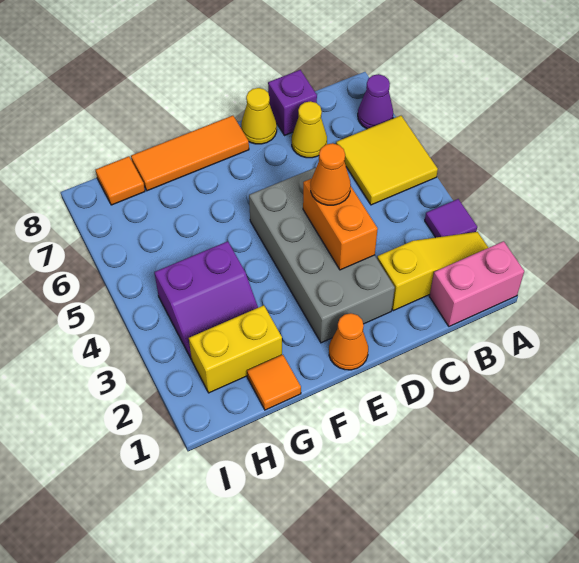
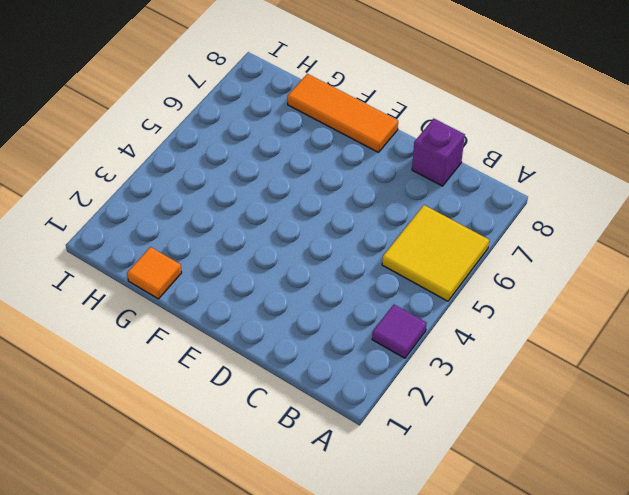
none -> pink brick A1:B1 level 1
none -> yellow slope A2:C2 level 1 top C
none -> purple cone A7 level 1

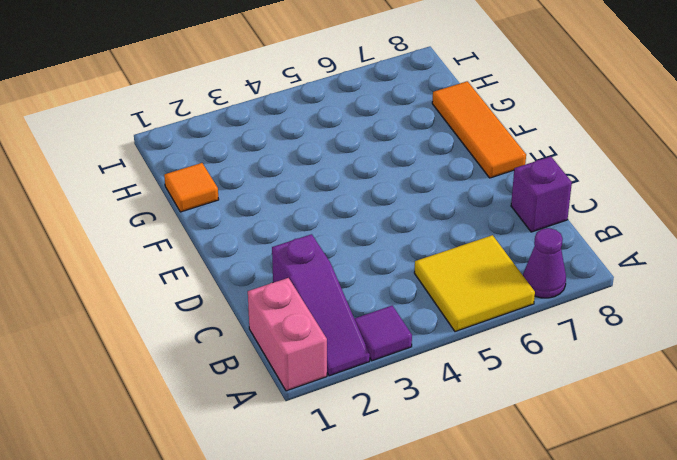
purple slope A2:C2 level 1 top C -> yellow slope A2:C2 level 1 top C
none -> yellow cone C7 level 1
none -> grey brick D2:E5 level 1
none -> yellow cone D8 level 1

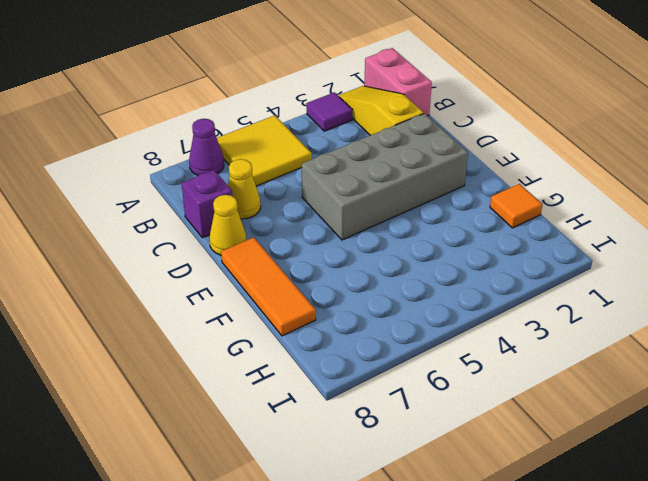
none -> orange cone E1 level 1
none -> yellow brick G2:H2 level 1
none -> purple slope G3:H4 level 1 top 4

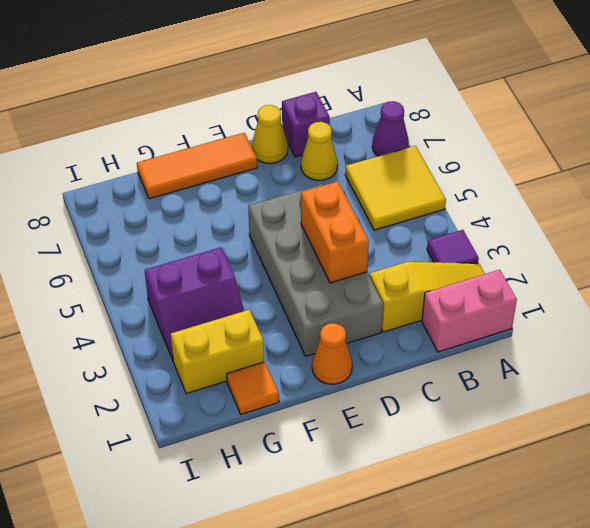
none -> orange tile H8 level 1
none -> orange cone D4 level 3

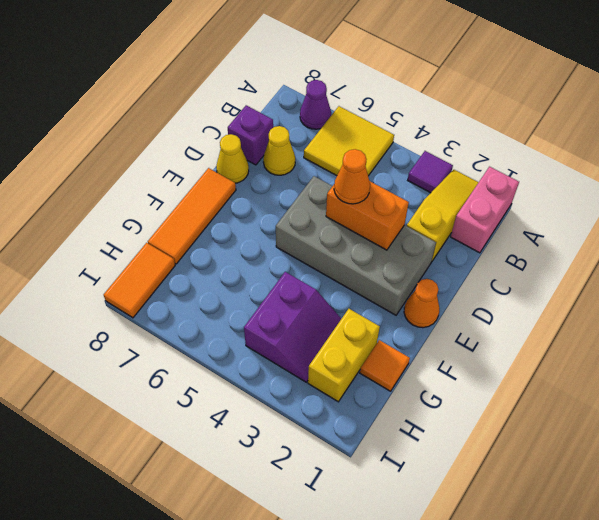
orange tile H8:I8 level 1 -> orange tile H8 level 1

